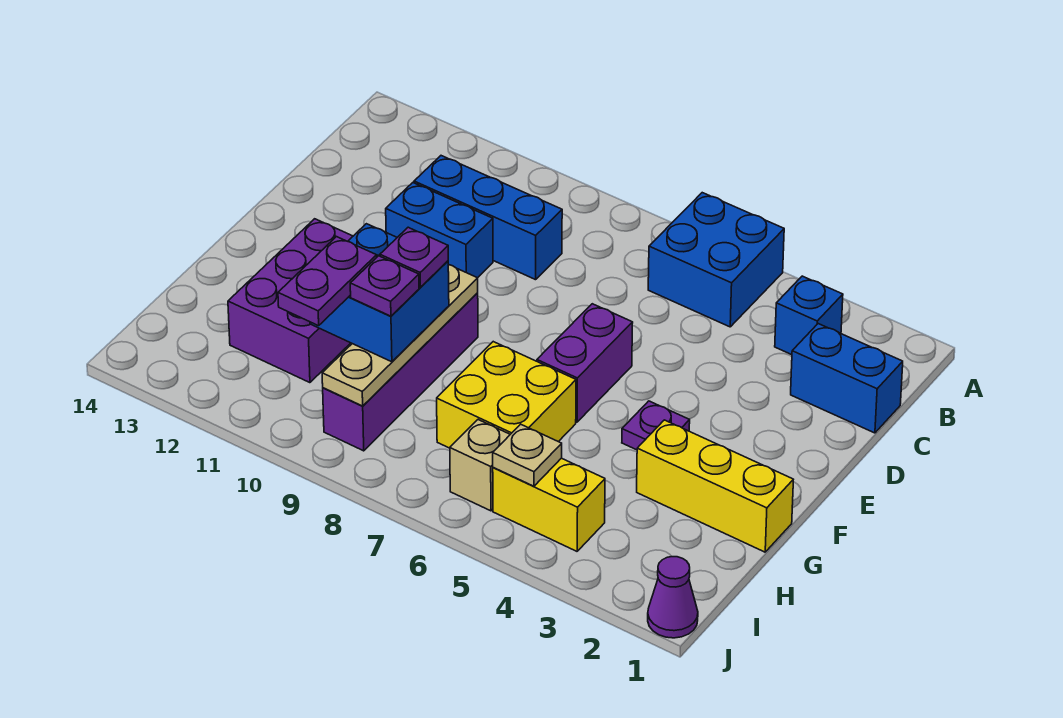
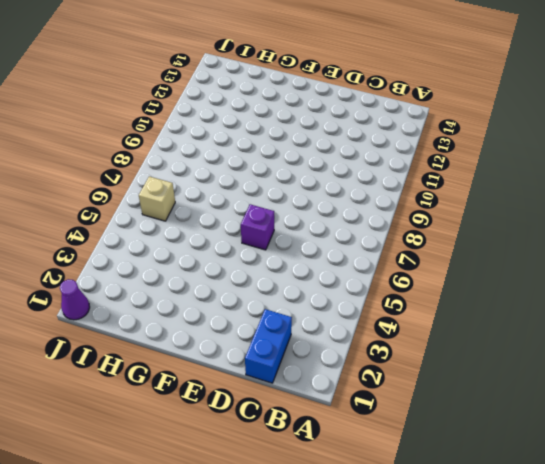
purple brick E6 level 1 -> purple brick E6:F6 level 1
none -> blue brick A5:B6 level 1
none -> blue brick B3 level 1
none -> blue brick C9:C11 level 1

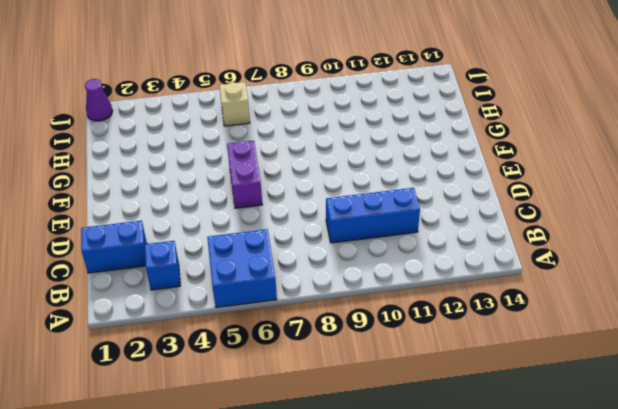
none -> blue brick D10:D11 level 1
none -> purple plate F4 level 1
none -> purple brick F9:I9 level 1

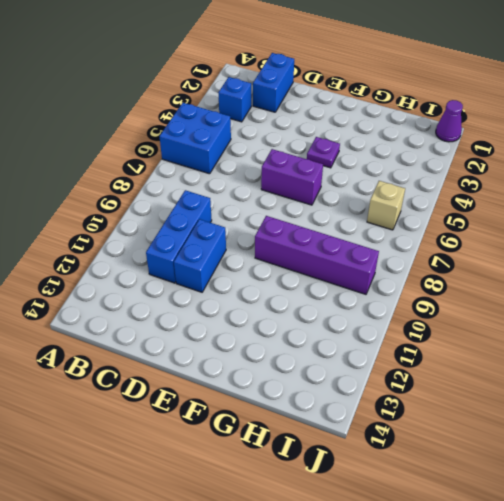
none -> purple brick F11:H12 level 1
none -> yellow brick G1:G3 level 1
none -> yellow brick G6:H7 level 1

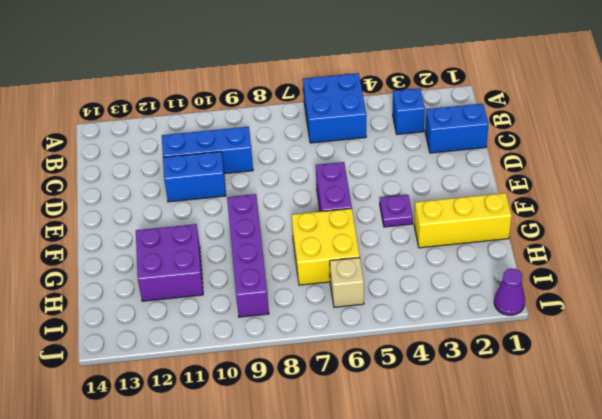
purple brick G11:H12 level 1 -> purple brick F11:H12 level 1
none -> yellow brick I4:I5 level 1
none -> tan plate F9:I9 level 2
none -> tan plate I5 level 2

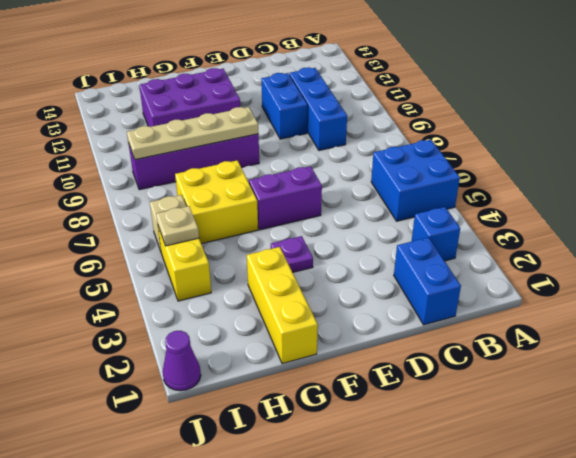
none -> blue brick G9:H10 level 3
none -> purple plate G9 level 4
none -> purple plate H9 level 4

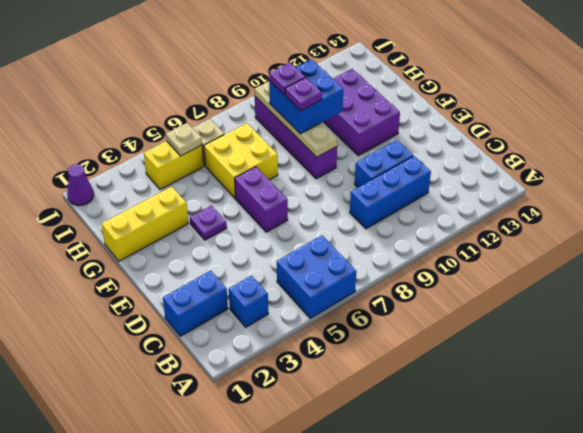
none -> purple plate H10:I10 level 4

